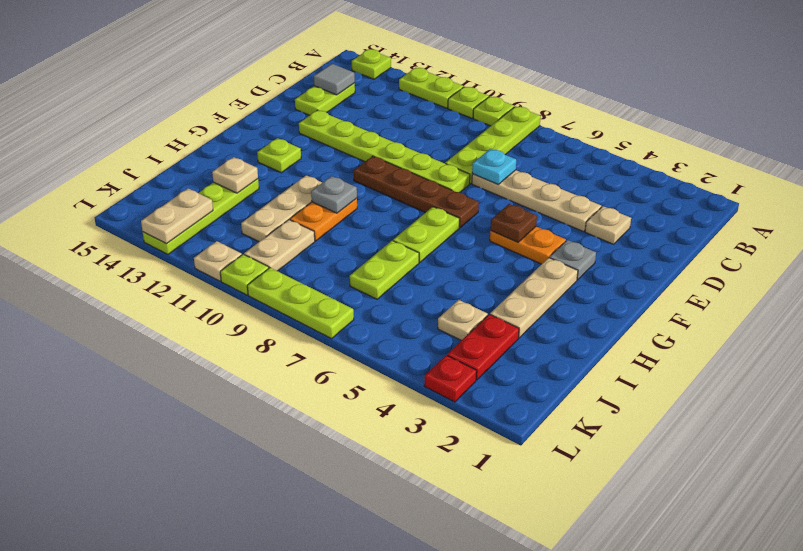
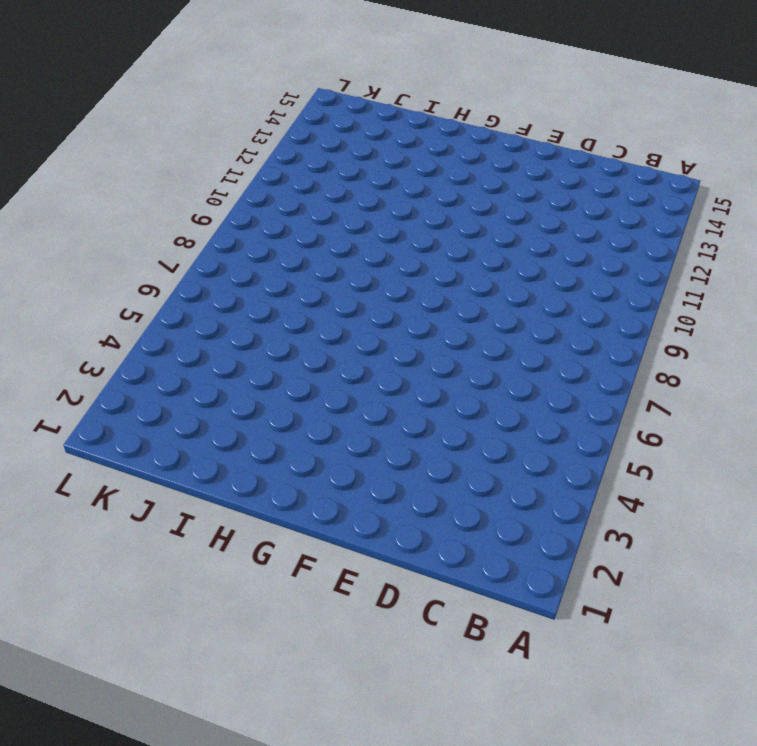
none -> lime plate A8:D8 level 1
none -> lime plate A9 level 1
none -> lime plate A10 level 1
none -> lime plate A11:A12 level 1

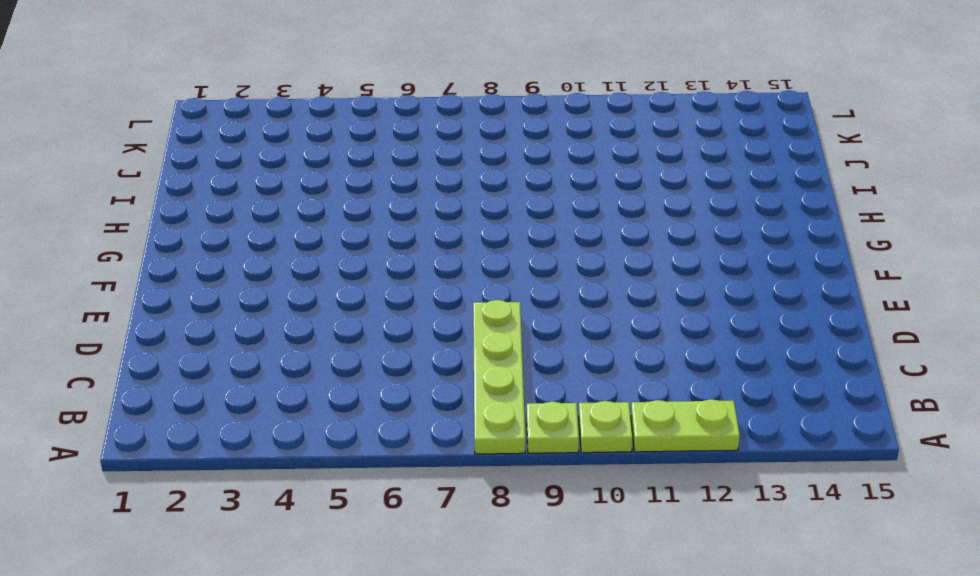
none -> lime plate A14 level 1
none -> lime plate C14:D14 level 1
none -> tan plate D3 level 1
none -> tan plate D4:D7 level 1

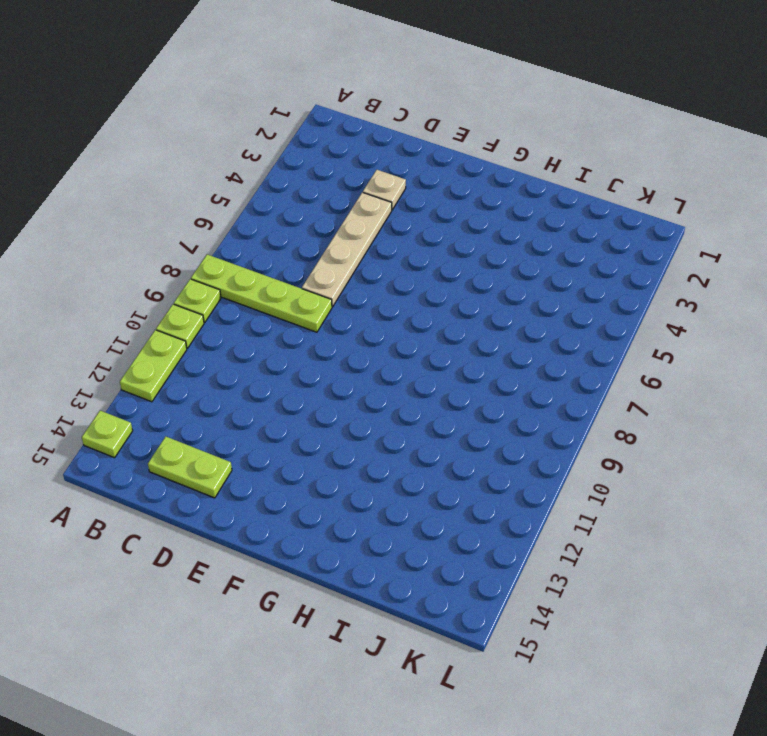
none -> lime plate E8:E13 level 1
none -> grey plate F3 level 1
none -> orange plate F4:F5 level 1
none -> brown plate F7:F10 level 1

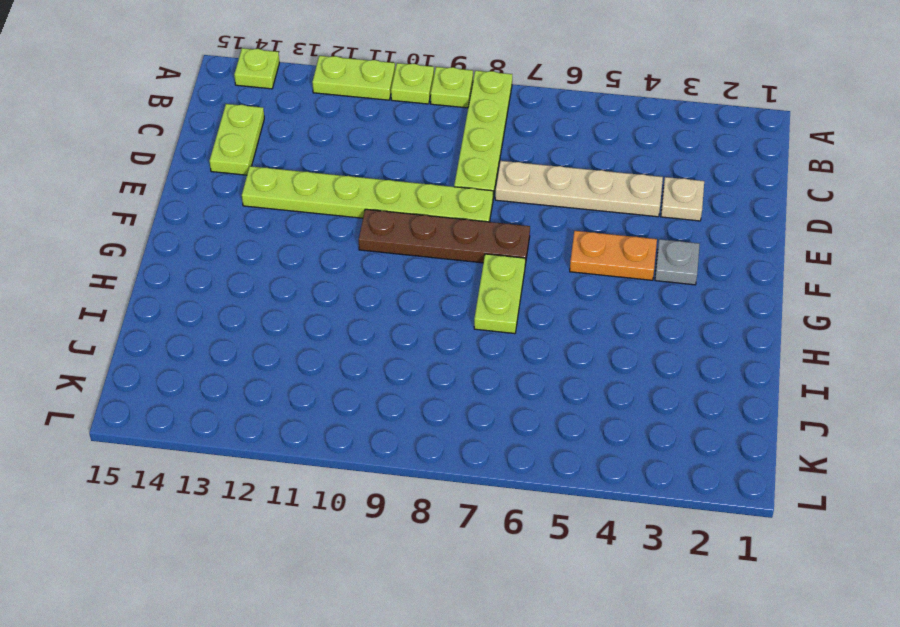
none -> tan plate G3:I3 level 1
none -> lime plate G13 level 1
none -> orange plate H10:I10 level 1
none -> tan plate H11:J11 level 1

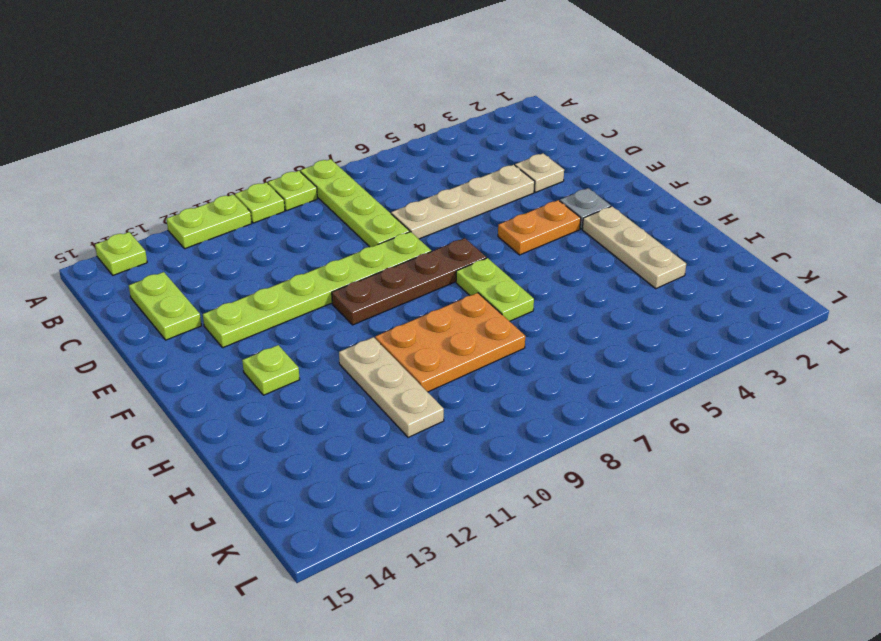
orange plate H8:I10 level 1 -> orange plate H10:I10 level 1
none -> lime plate I7:J7 level 1
none -> lime plate I13:L13 level 1
none -> red plate J3:K3 level 1
none -> tan plate J4 level 1

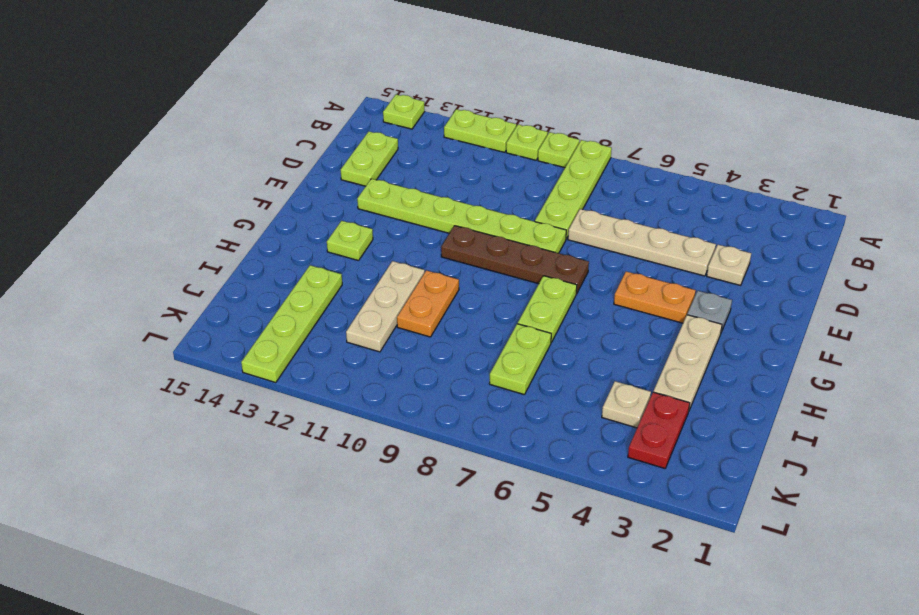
none -> tan plate J10:K10 level 1
none -> red plate L3 level 1
none -> lime plate L7:L9 level 1
none -> lime plate L10 level 1

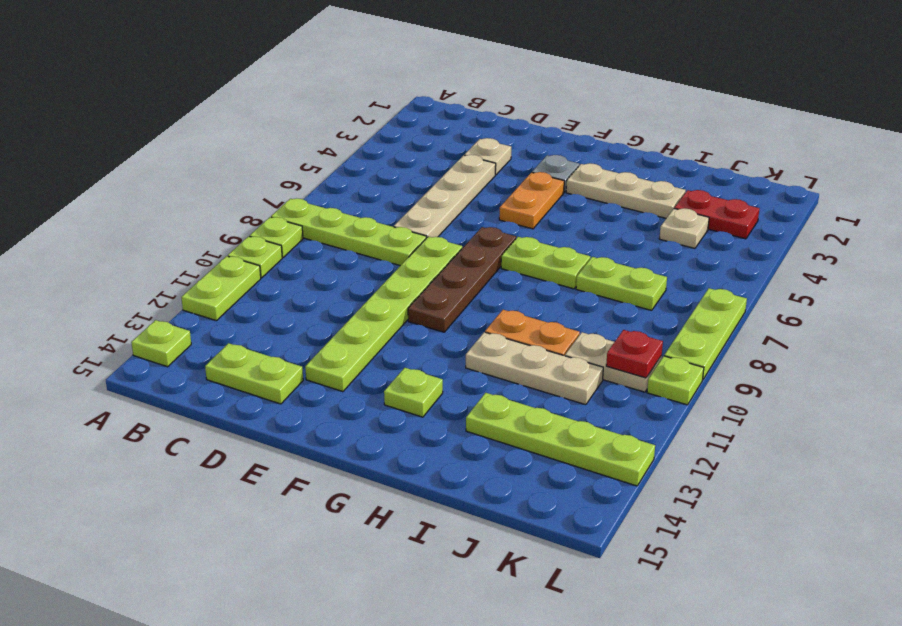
red plate K10 level 2 -> red plate L3 level 1
none -> tan plate L11 level 1
none -> grey tile C14 level 2
none -> cyan plate D7 level 2
none -> brown plate F5 level 2

